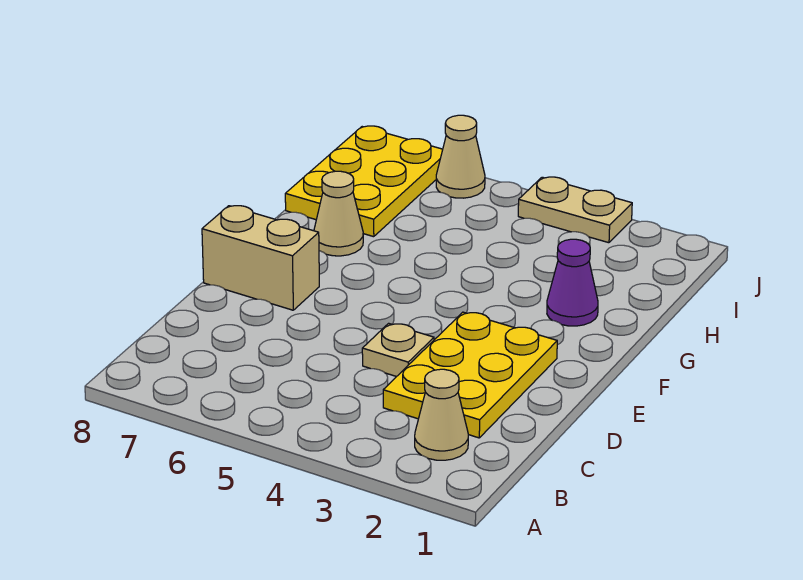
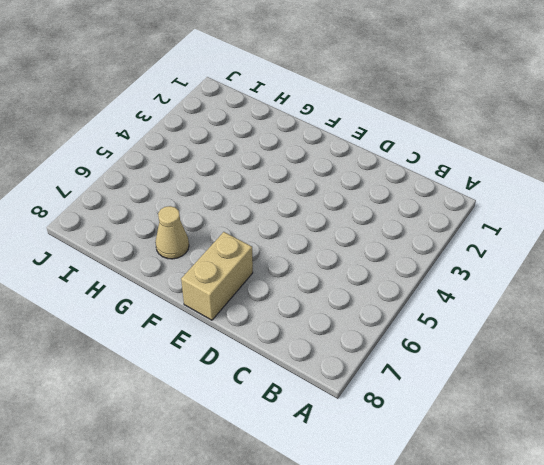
none -> tan cone B2 level 1
none -> yellow plate C2:E3 level 1

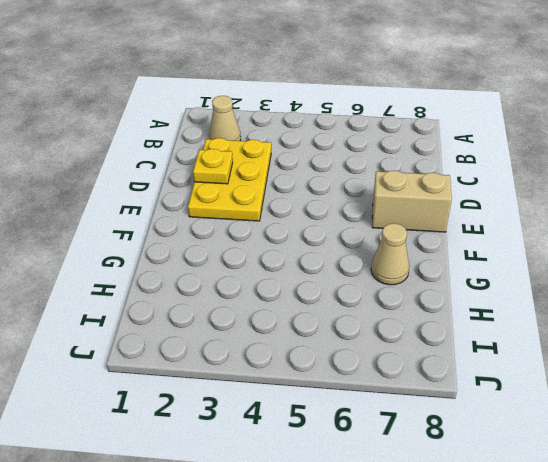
yellow plate D2 level 2 -> none
none -> tan plate D4 level 1
none -> purple cone G2 level 1

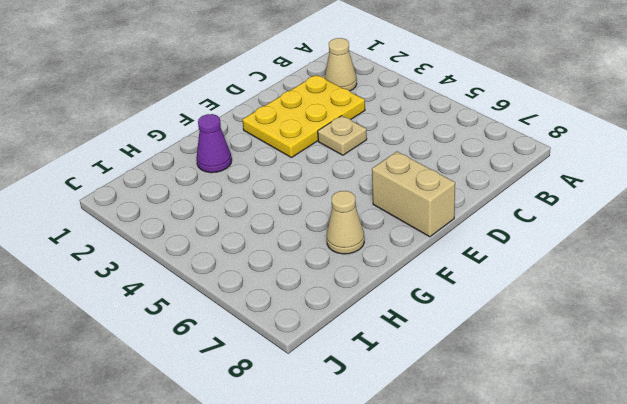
none -> yellow plate H7:J8 level 1
none -> tan plate J3:J4 level 1

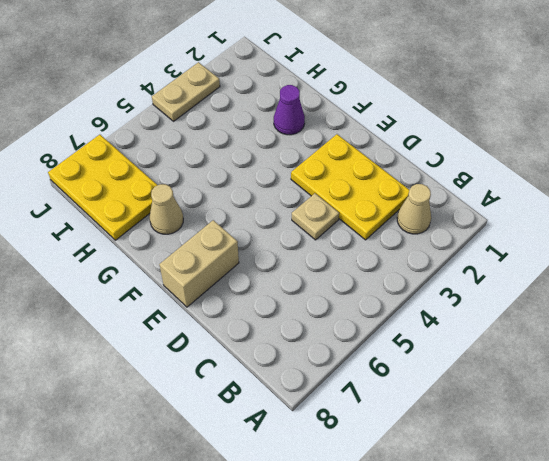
none -> tan cone J6 level 1

